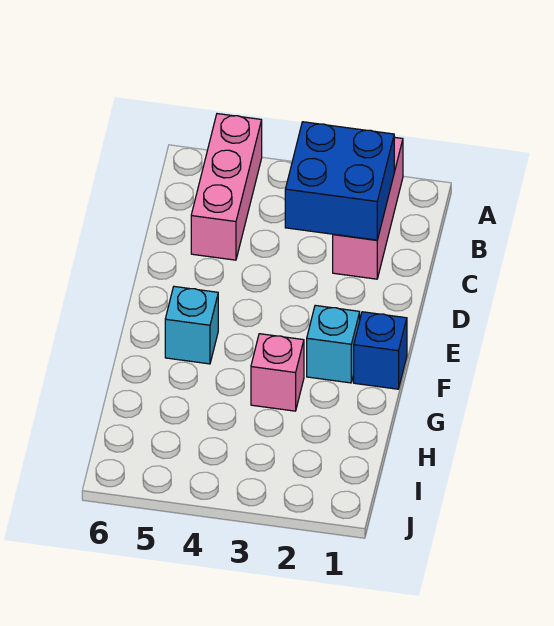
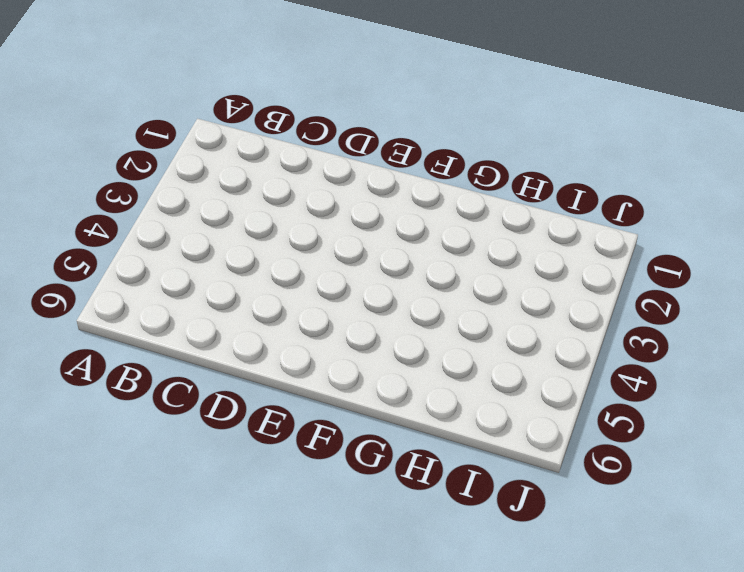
none -> pink brick A2:C2 level 1
none -> pink brick A5:C5 level 1

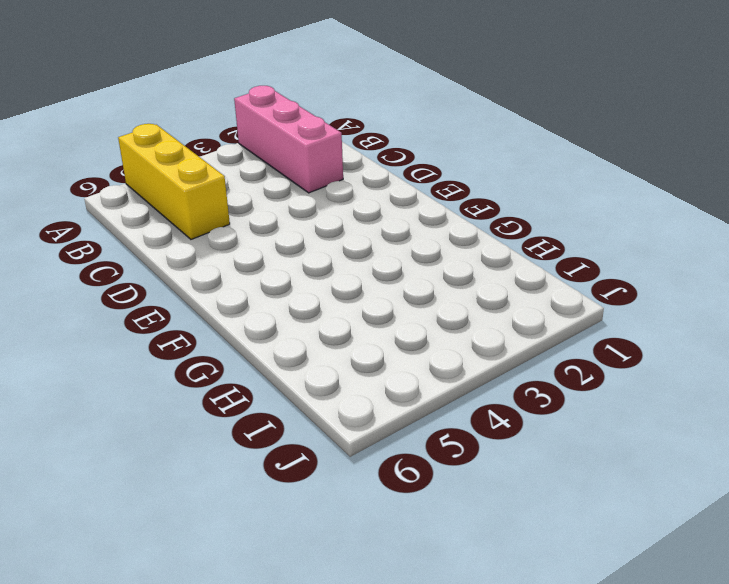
yellow brick A5:C5 level 1 -> pink brick A5:C5 level 1
none -> blue brick F1 level 1
none -> cyan brick F2 level 1

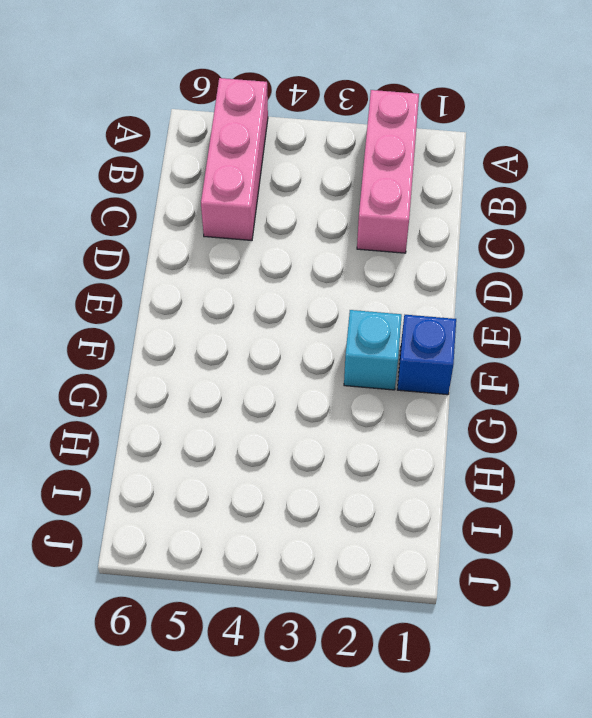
none -> cyan brick F5 level 1
none -> pink brick G3 level 1

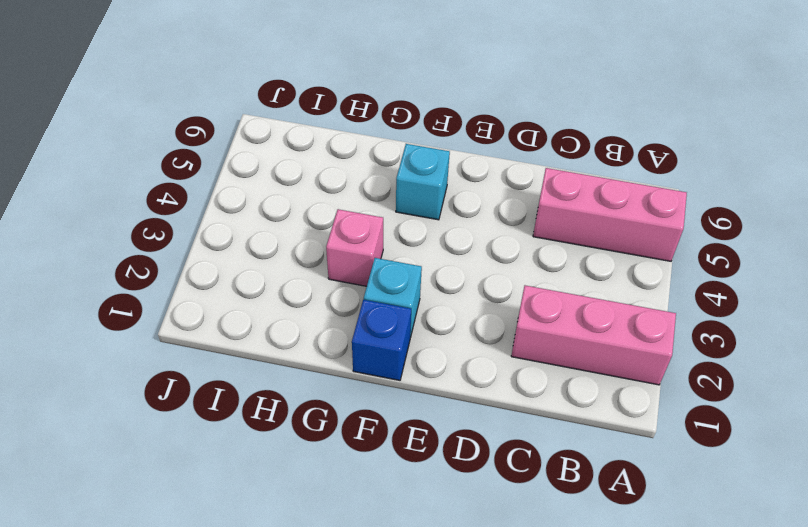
none -> blue brick B2:C3 level 2

